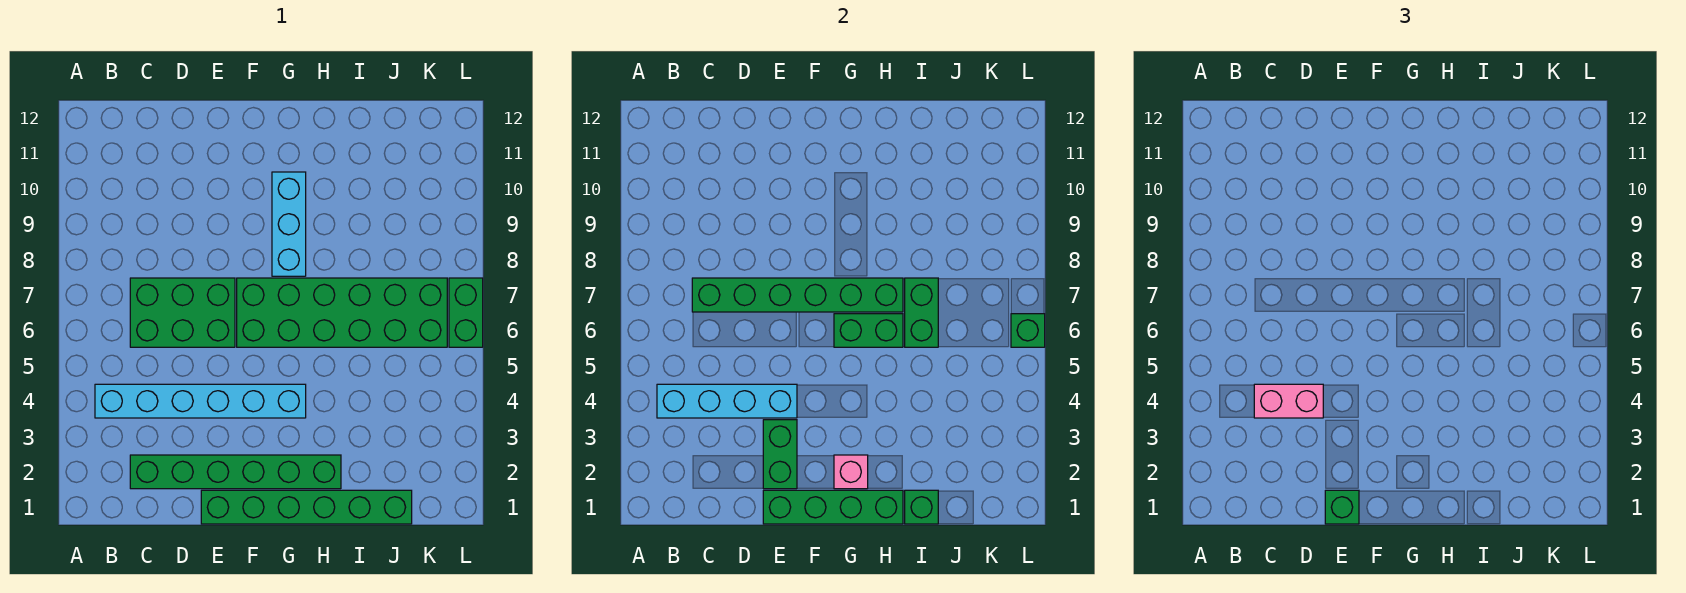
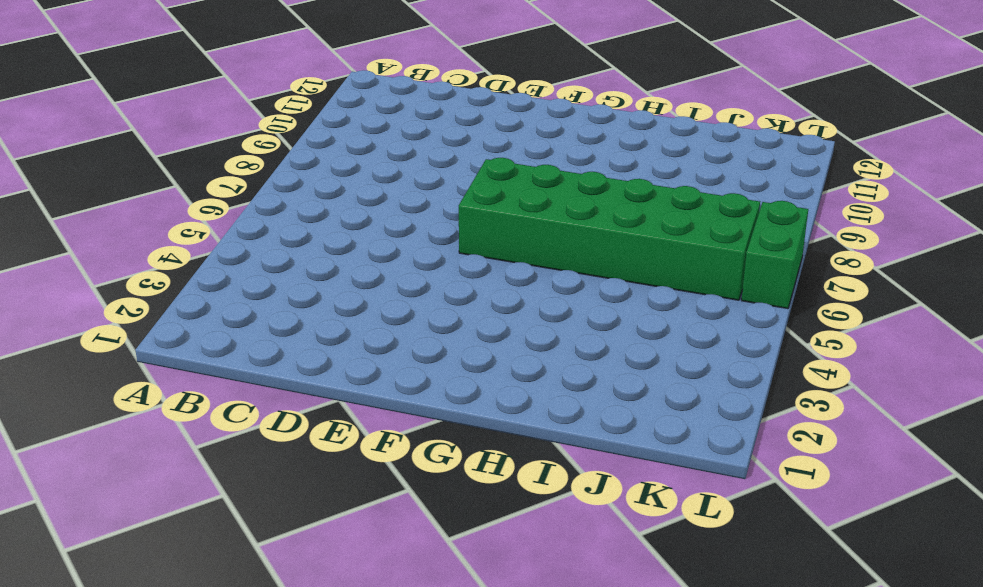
none -> cyan brick B4:G4 level 1
none -> green brick C2:H2 level 1
none -> green brick C6:E7 level 1

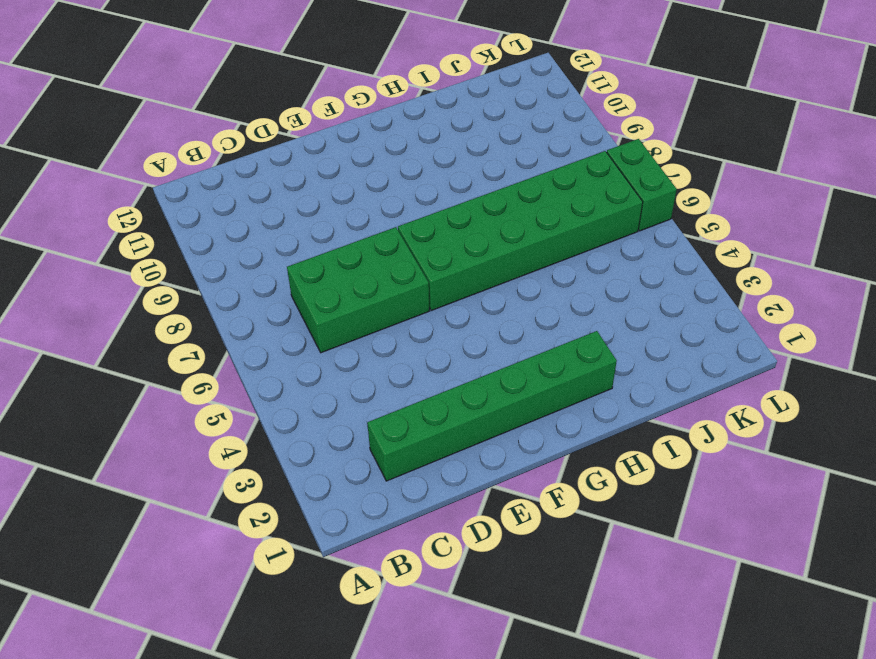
none -> cyan brick B4:G4 level 1
none -> green brick E1:J1 level 1
none -> cyan brick G8:G10 level 1

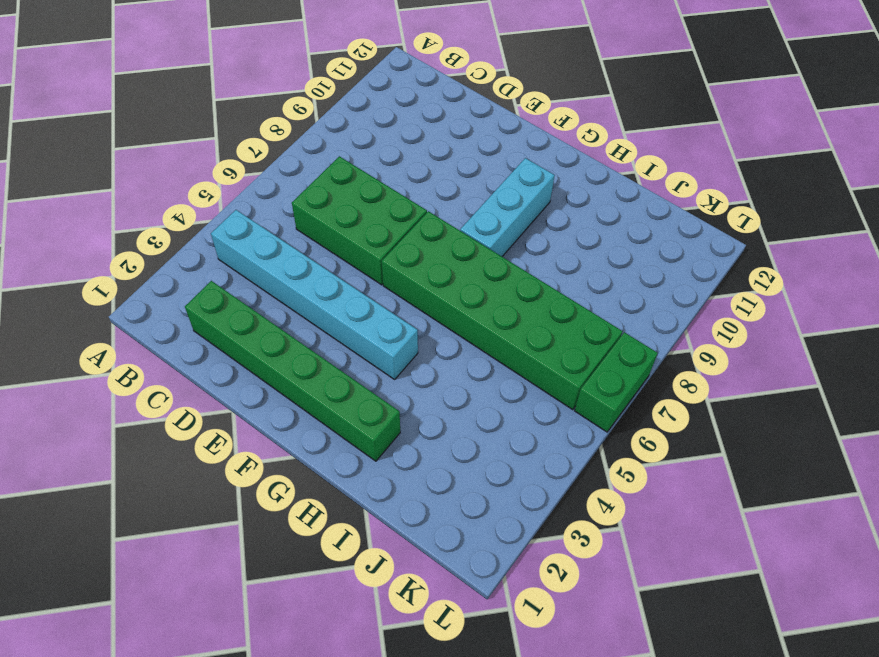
none -> green brick E1:J1 level 1
none -> cyan brick B4:E4 level 2
none -> green brick C7:H7 level 2

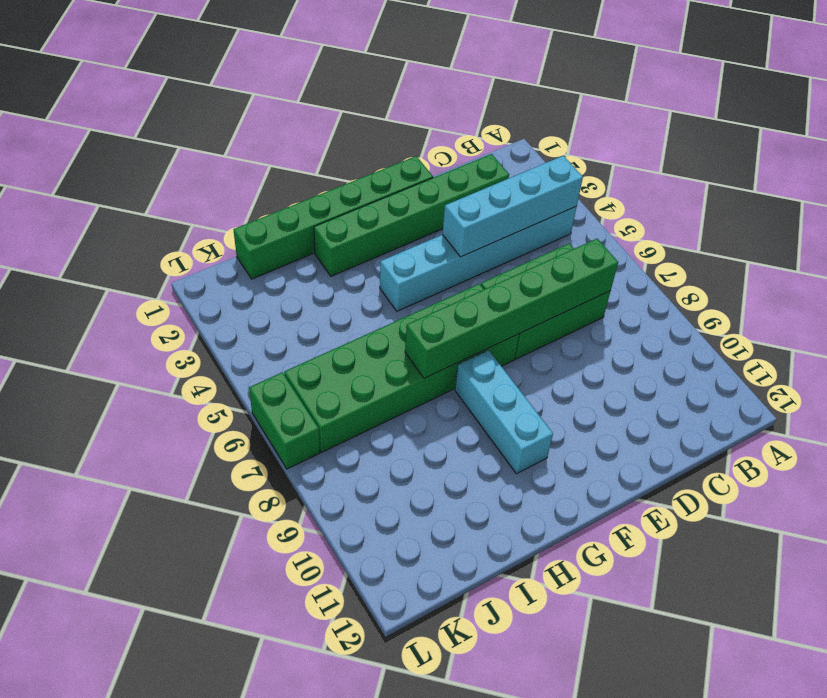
none -> green brick E1:H1 level 2
none -> green brick E2:E3 level 2
none -> pink brick G2 level 2

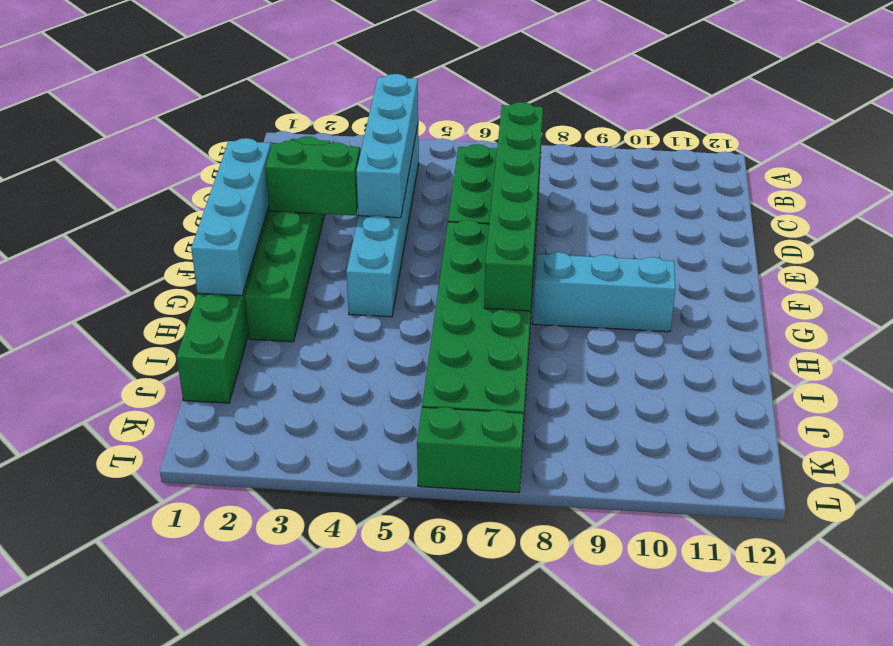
cyan brick E1:H1 level 2 -> green brick E1:H1 level 2
none -> pink brick G2 level 2
none -> green brick G6:H6 level 2
none -> green brick I1 level 2

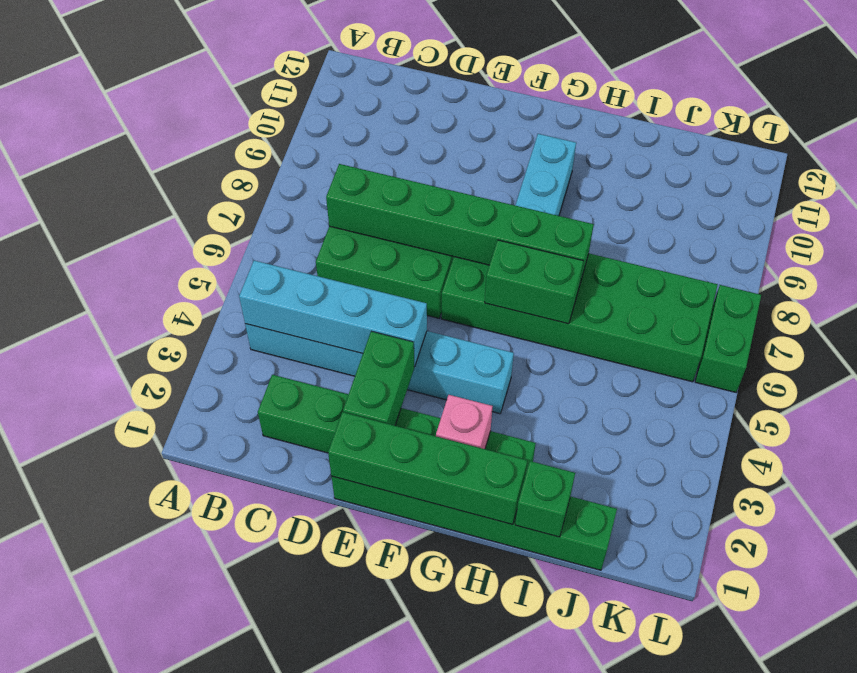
none -> green brick I6:I7 level 2
none -> green brick L6 level 2
none -> pink brick C4:D4 level 3

